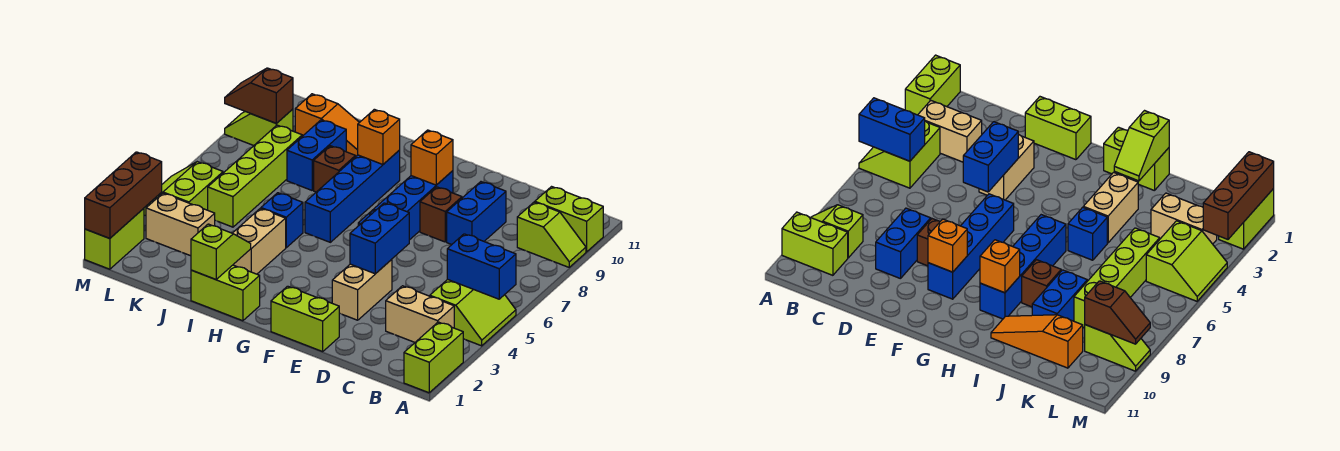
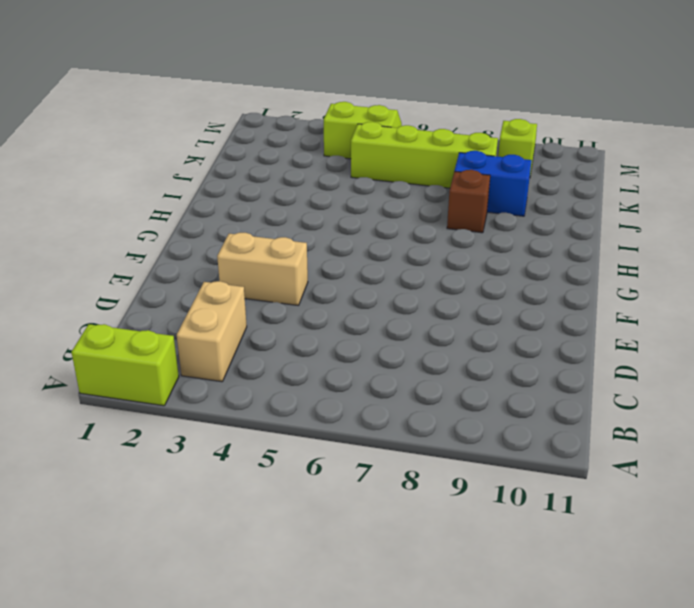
none -> lime slope A4:B5 level 1 top B
none -> lime slope A9:B9 level 1 top B
none -> lime brick A10:B10 level 1

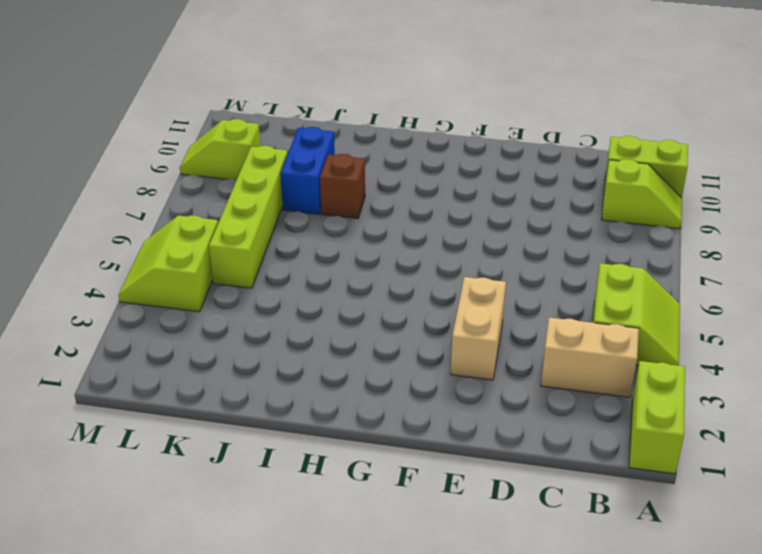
none -> blue brick D8:D9 level 1
none -> lime brick E1:F1 level 1
none -> brown brick E8 level 1

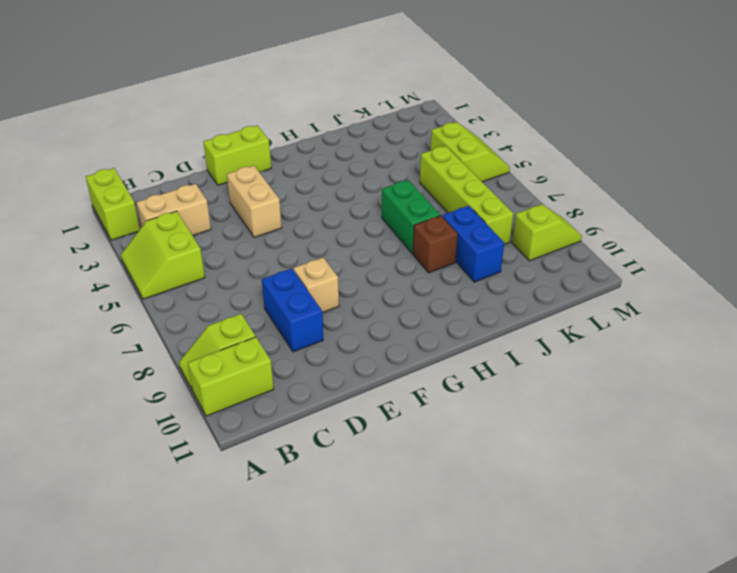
tan brick E8 level 1 -> brown brick E8 level 1
green brick I6:I7 level 1 -> none
none -> blue brick F6:F9 level 1
none -> lime brick H1:I1 level 1
none -> blue brick H6:H9 level 1

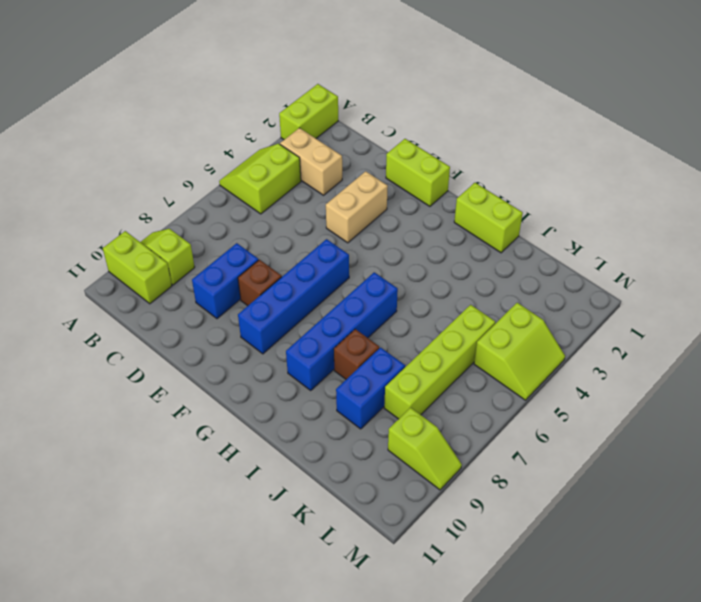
none -> tan brick I3:I4 level 1
none -> blue brick I5 level 1
none -> orange slope I10:K10 level 1 top K

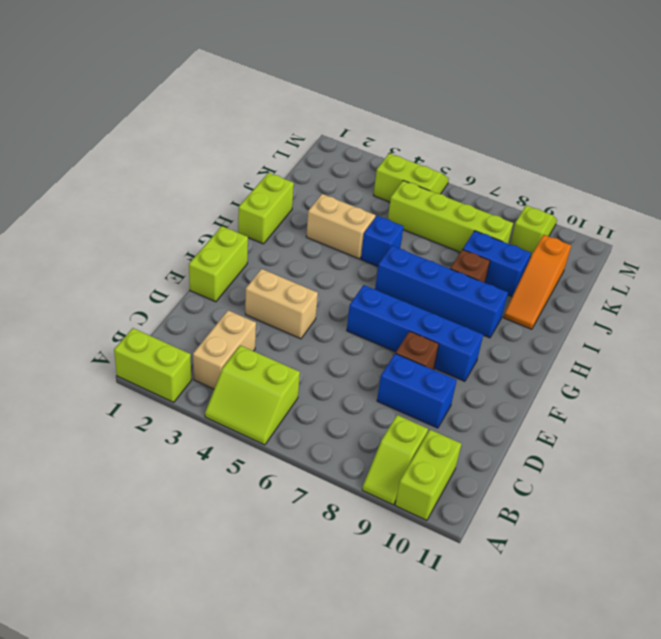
none -> tan brick K3:L3 level 1
none -> lime brick M1:M2 level 1
none -> blue brick A5:B5 level 2

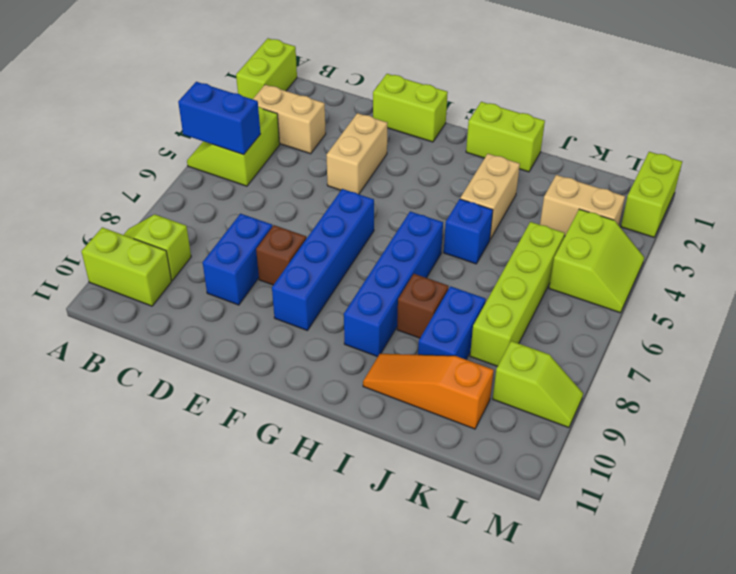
none -> blue brick E4:E5 level 2
none -> orange brick F9 level 2
none -> orange brick H9 level 2

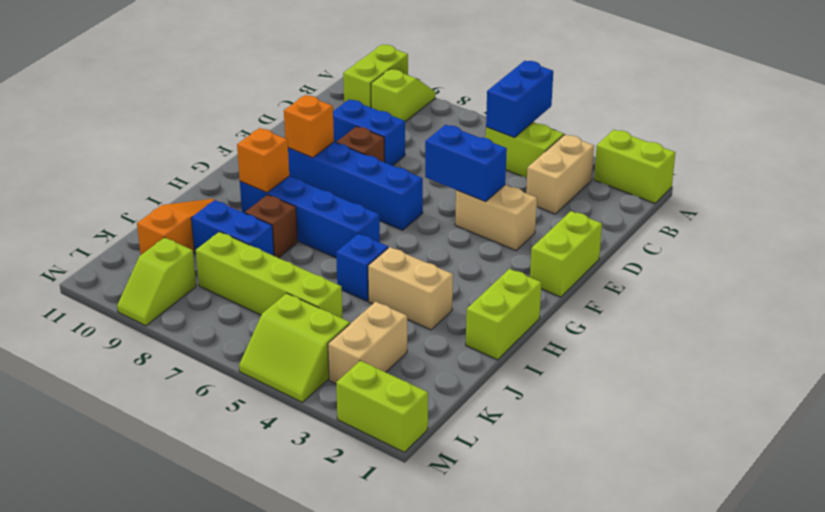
none -> lime slope I1:I2 level 2 top 1
none -> brown slope L9:M9 level 2 top L
none -> brown brick M1:M3 level 2

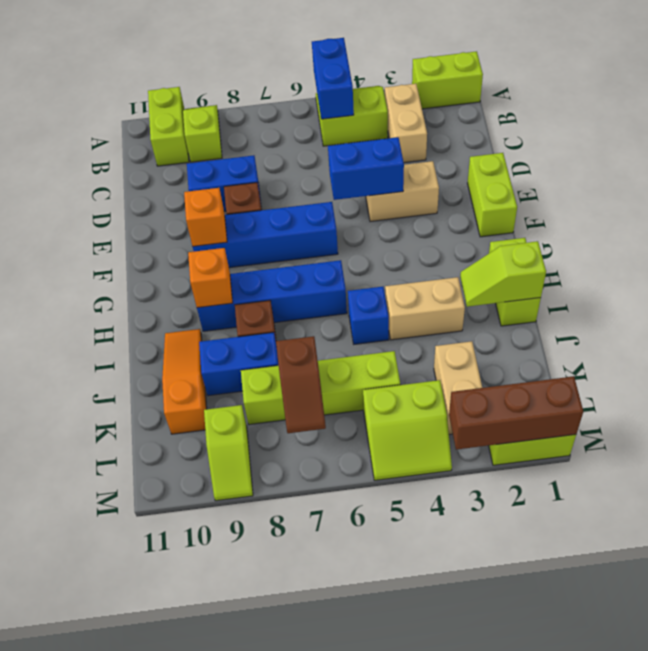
brown slope K7:L7 level 2 top K -> brown slope L9:M9 level 2 top L

